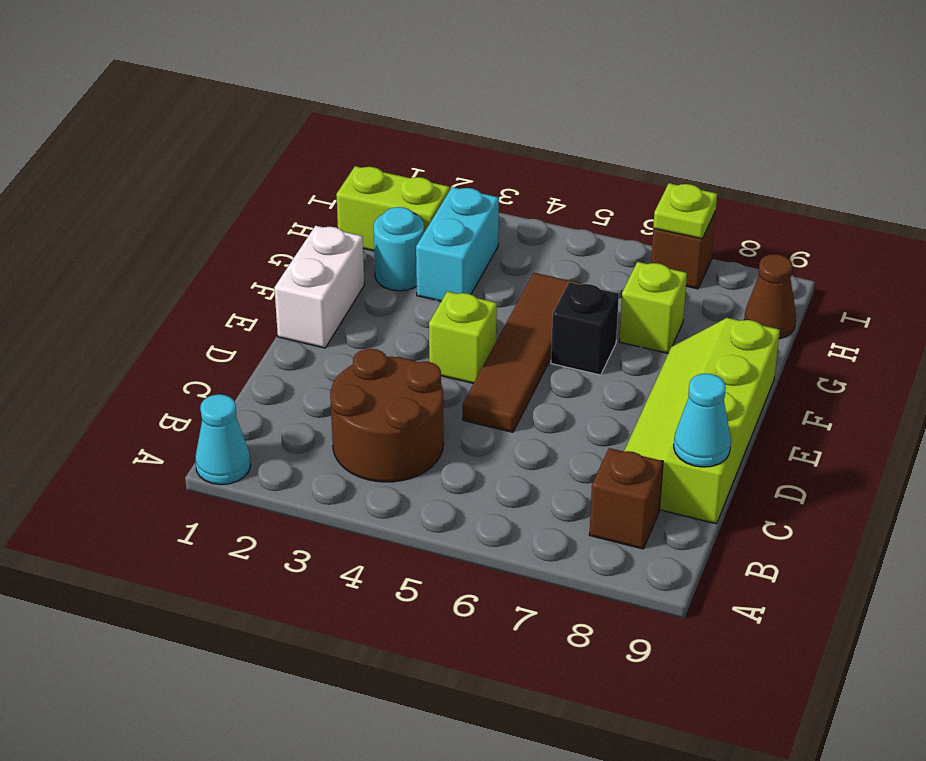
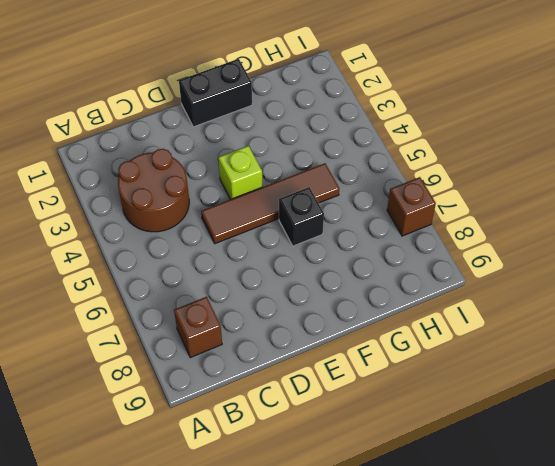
black brick E1:F1 level 1 -> white brick E1:F1 level 1
none -> cyan cone A1 level 1
none -> lime slope C8:F9 level 1 top 9
none -> cyan round brick G2 level 1

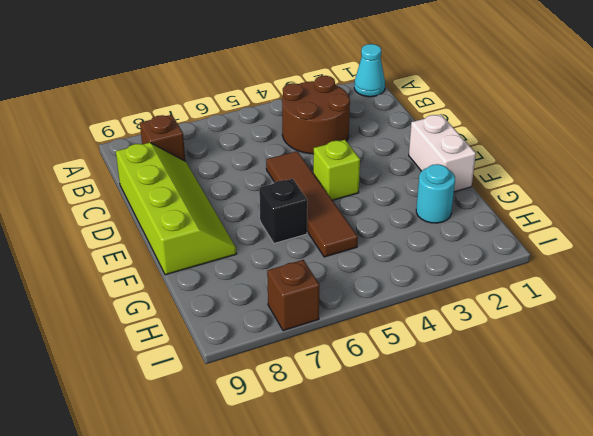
none -> cyan brick G3:H3 level 1
none -> lime brick G7 level 1
none -> lime brick H1:H2 level 1

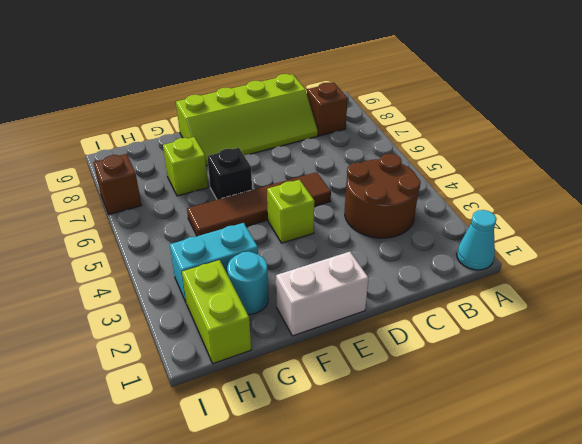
none -> brown cone H9 level 1
none -> cyan cone C9 level 2
none -> lime plate I7 level 2

